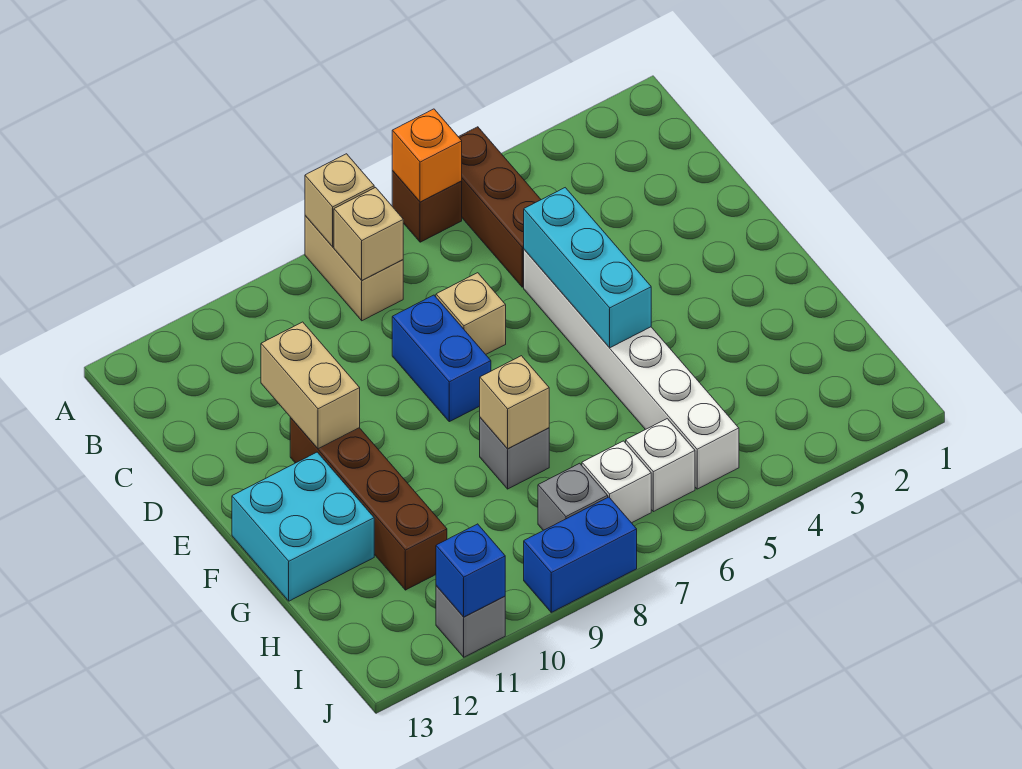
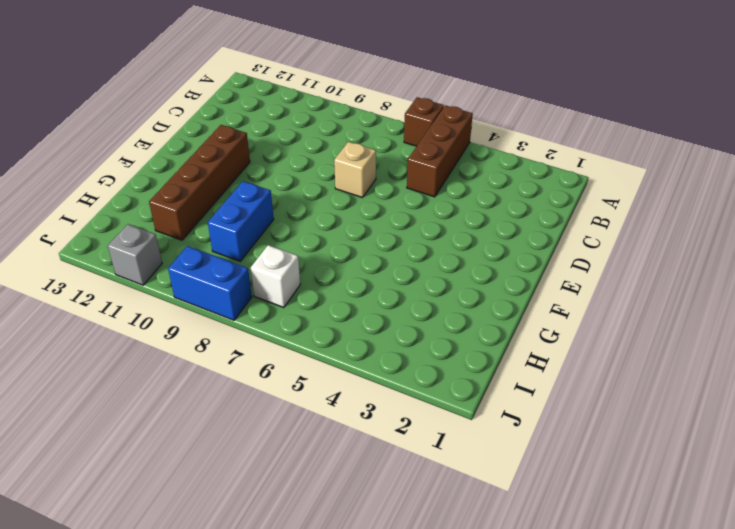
blue brick G9:H9 level 1 -> blue brick D8:E8 level 1
none -> tan brick A8:B8 level 1
none -> white brick D5:I5 level 1
none -> cyan brick F12:G13 level 1

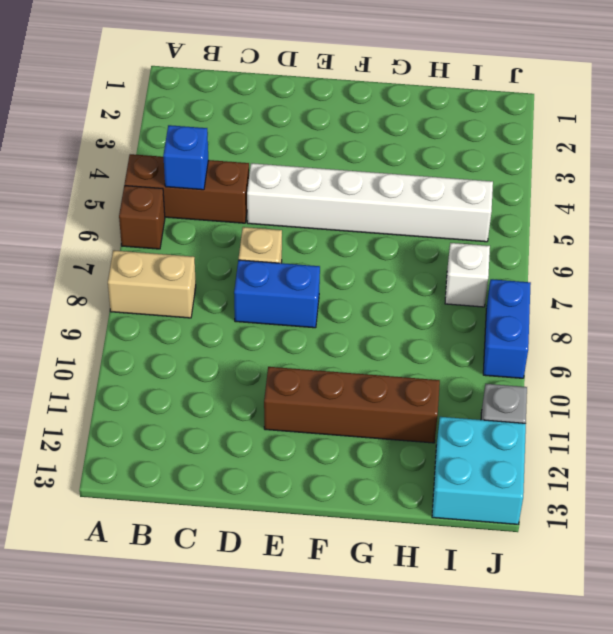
blue brick B5 level 2 -> blue brick J11 level 2
cyan brick I12:J13 level 1 -> cyan brick F12:G13 level 1
none -> grey brick G8 level 1
none -> white brick I6 level 1
none -> grey brick I8 level 1

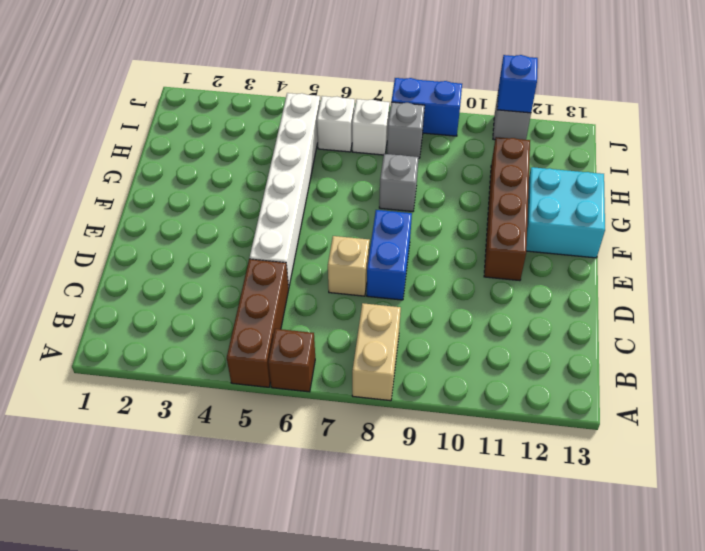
none -> orange brick A6 level 2
none -> tan brick A8 level 2
none -> tan brick B8 level 2

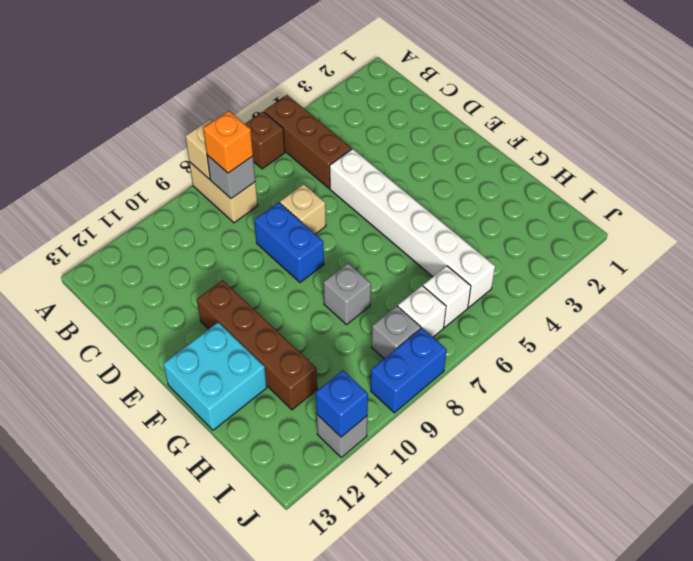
grey brick B8 level 2 -> tan brick B8 level 2
orange brick B8 level 3 -> orange brick A6 level 2
none -> cyan brick D5:F5 level 2
none -> tan brick D11:E11 level 2
none -> tan brick G8 level 2

